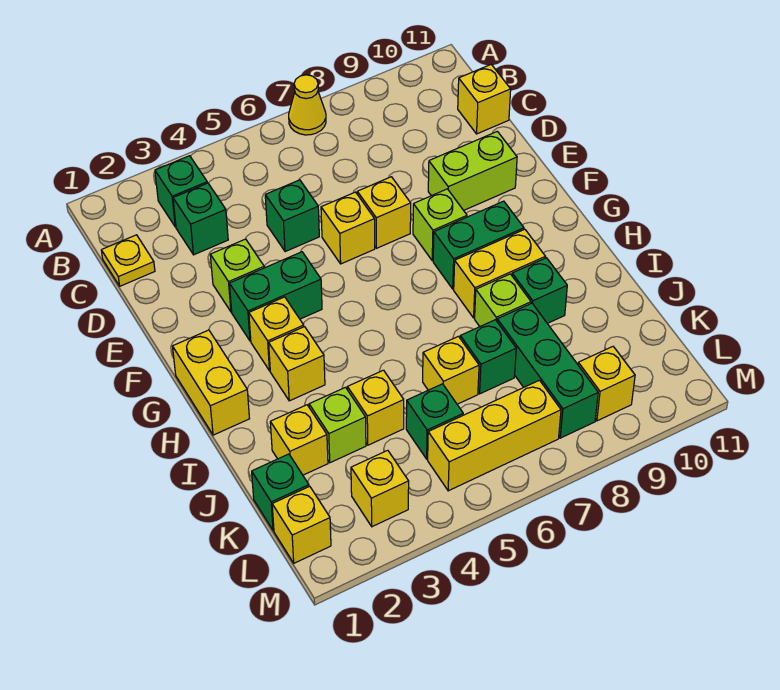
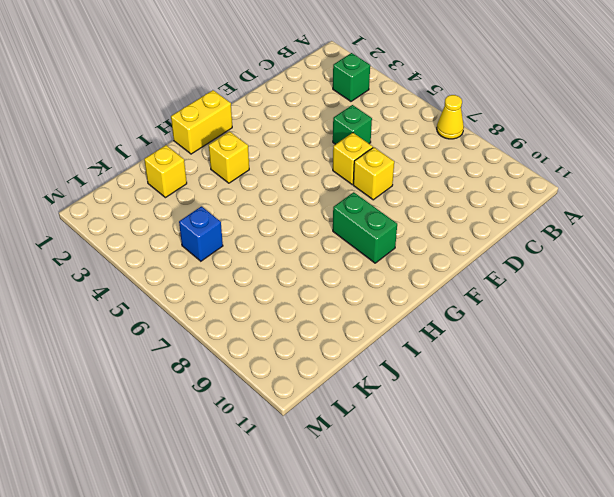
blue brick K5 level 1 -> green brick K5 level 1
none -> yellow plate C1 level 1
none -> green brick C3 level 1
none -> yellow brick C11 level 1
none -> lime brick E3 level 1

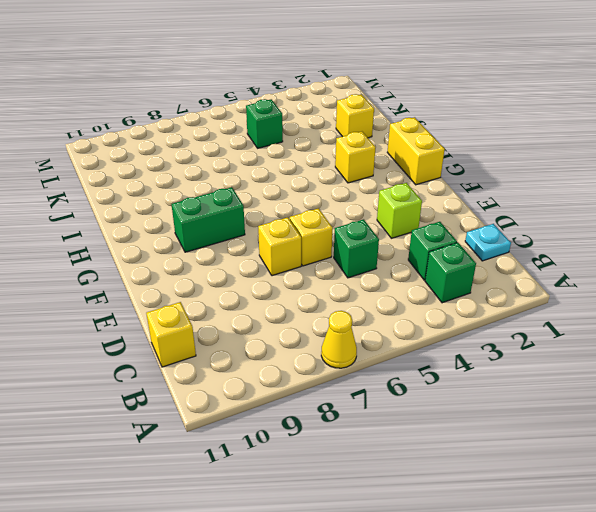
cyan plate C1 level 1 -> yellow plate C1 level 1
none -> lime brick E9:E10 level 1
none -> green brick F3:F4 level 1
none -> lime brick F8 level 1
none -> yellow brick G3 level 1

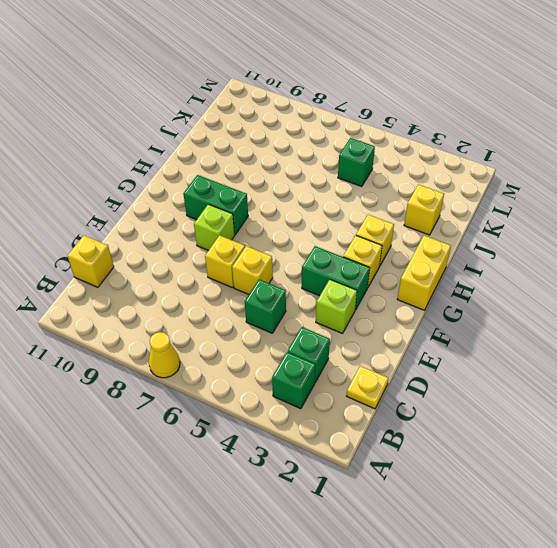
none -> lime brick E9:E10 level 1
none -> yellow brick H8:H9 level 1
none -> lime brick I8 level 1
none -> green brick I9 level 1

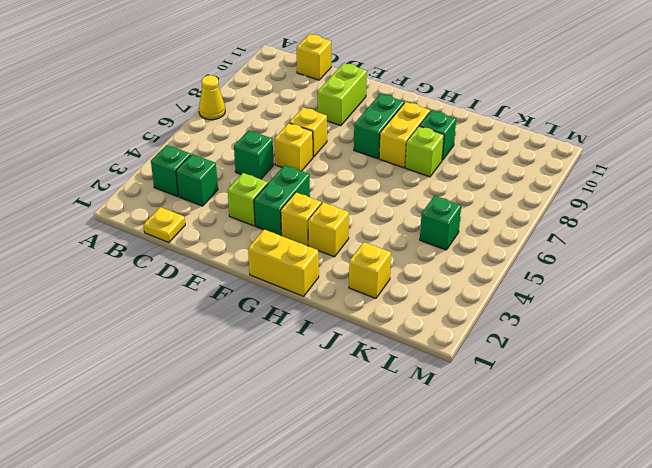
none -> lime brick F8 level 1
none -> lime brick J3 level 1
none -> yellow brick J4 level 1
none -> yellow brick J6 level 1

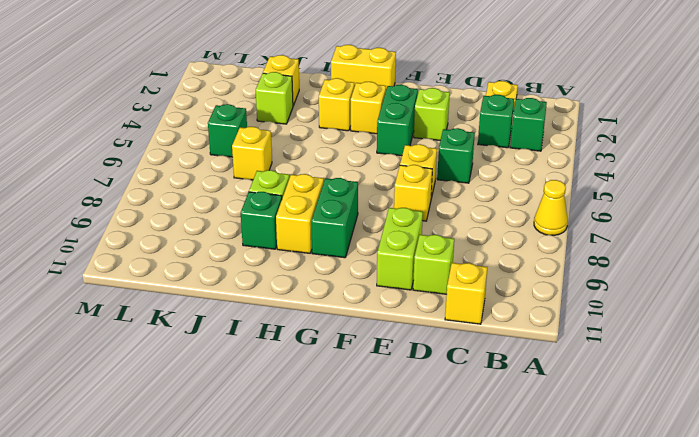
lime brick D10 level 1 -> lime brick F8 level 1
none -> yellow brick J4 level 1
none -> green brick J7 level 1
none -> green brick J8:L8 level 1
none -> green brick K1 level 1

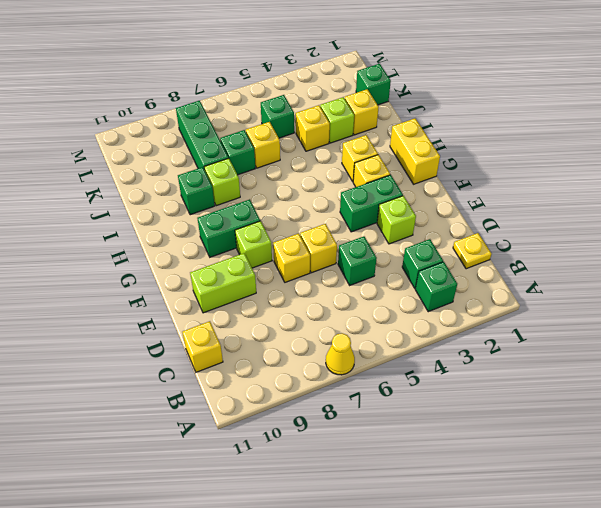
none -> yellow brick H8:H9 level 1
none -> yellow brick L1 level 1
none -> yellow brick L3 level 1
none -> yellow brick L5:L7 level 1

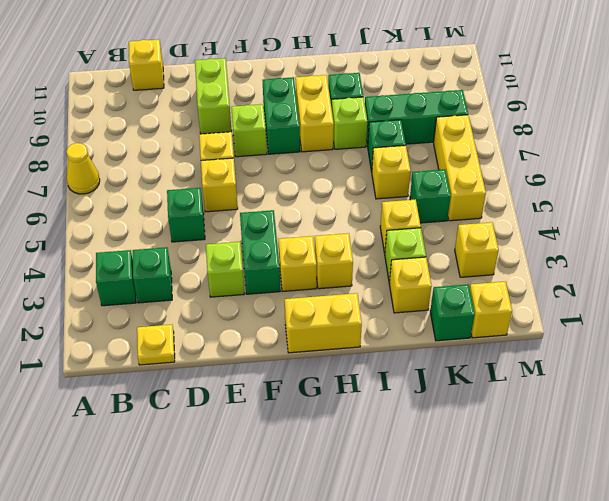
none -> yellow brick L9 level 1

